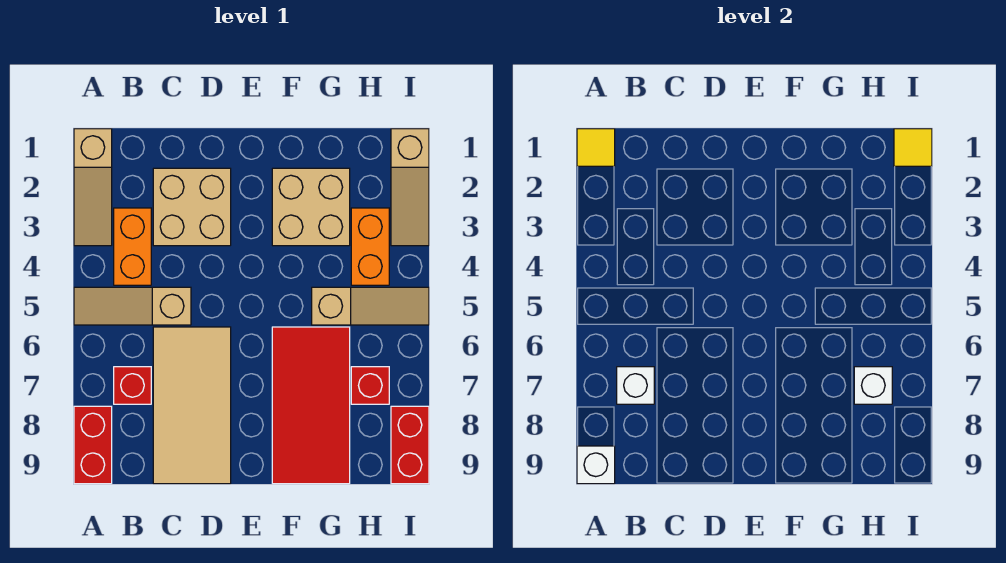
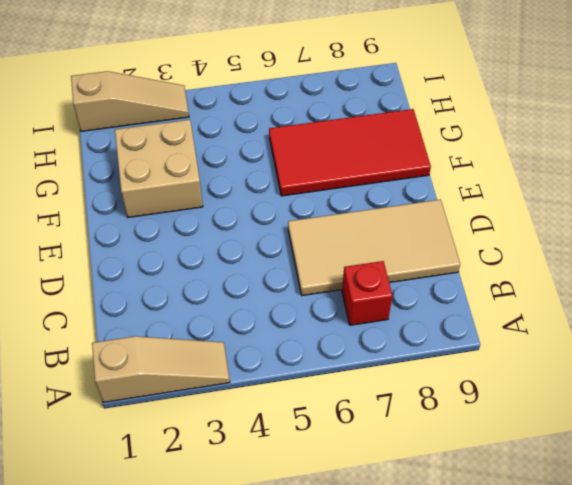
none -> tan slope A5:C5 level 1 top C
none -> red brick A8:A9 level 1
none -> orange brick B3:B4 level 1

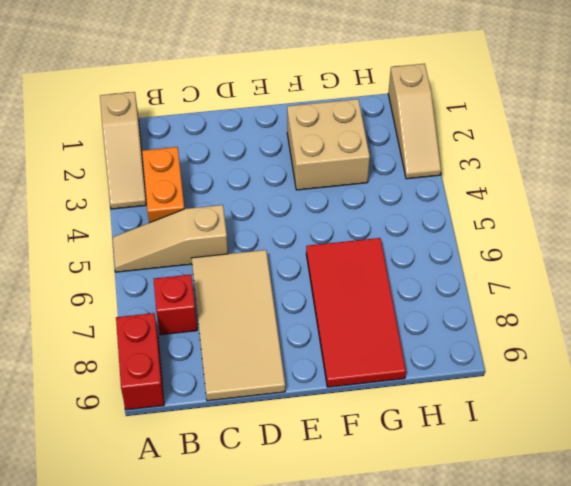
none -> tan brick C2:D3 level 1
none -> tan slope G5:I5 level 1 top G
none -> orange brick H3:H4 level 1

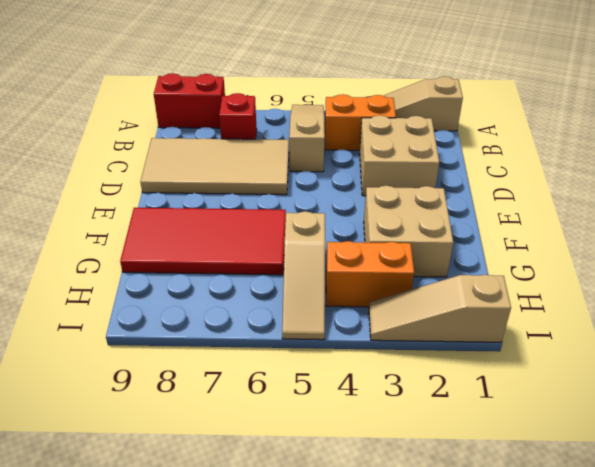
none -> red brick H7 level 1
none -> red brick I8:I9 level 1
none -> yellow tile A1 level 2

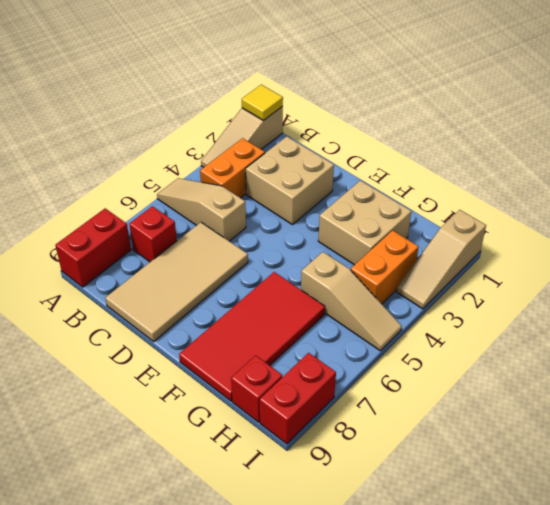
red brick H9 level 1 -> red brick H7 level 1
none -> white brick A9 level 2
none -> white brick B7 level 2
none -> white brick H7 level 2

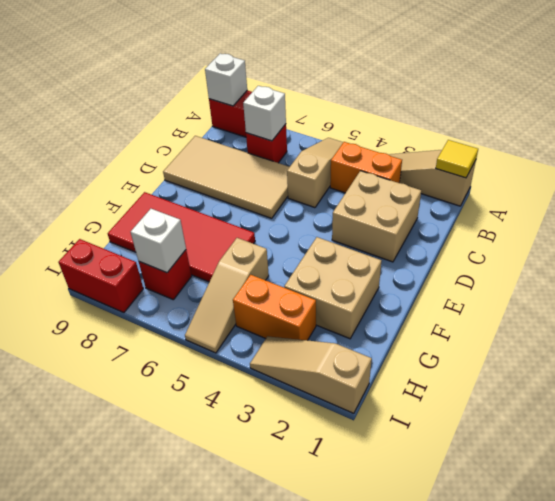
none -> yellow tile I1 level 2

